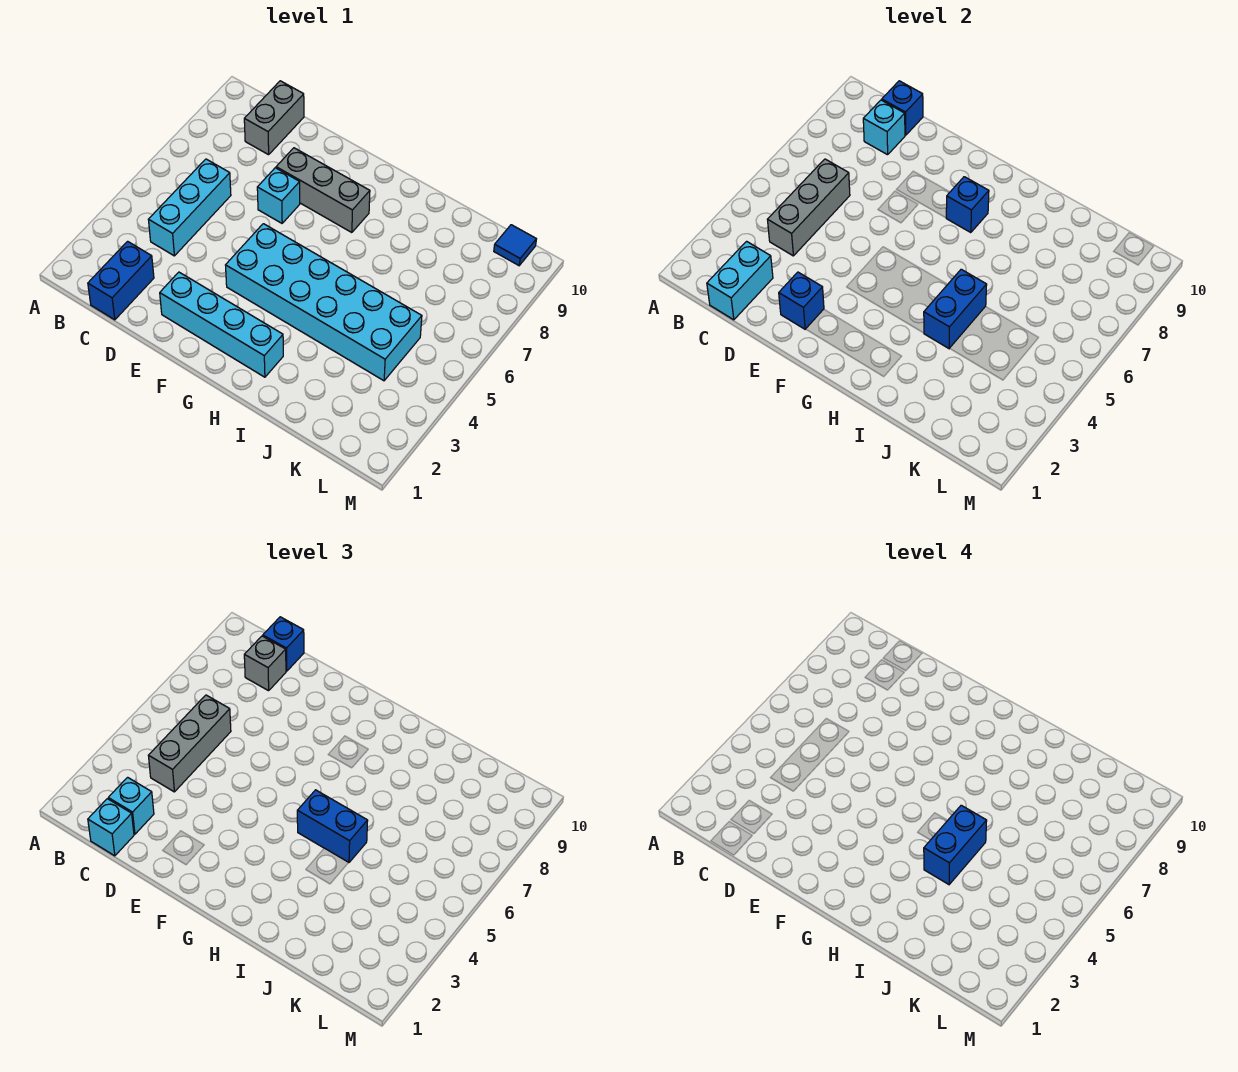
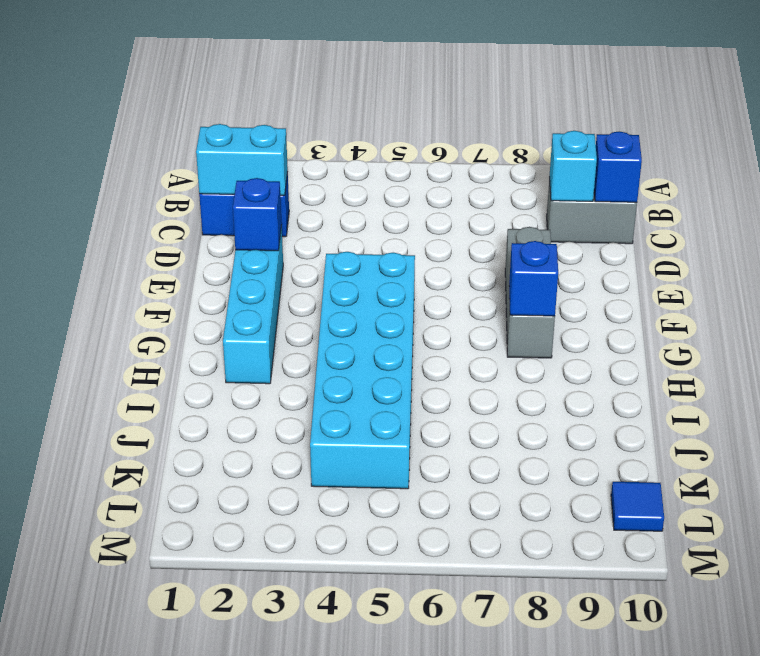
none -> cyan brick C4:C6 level 1
none -> cyan brick E7 level 1
none -> grey brick C4:C6 level 2

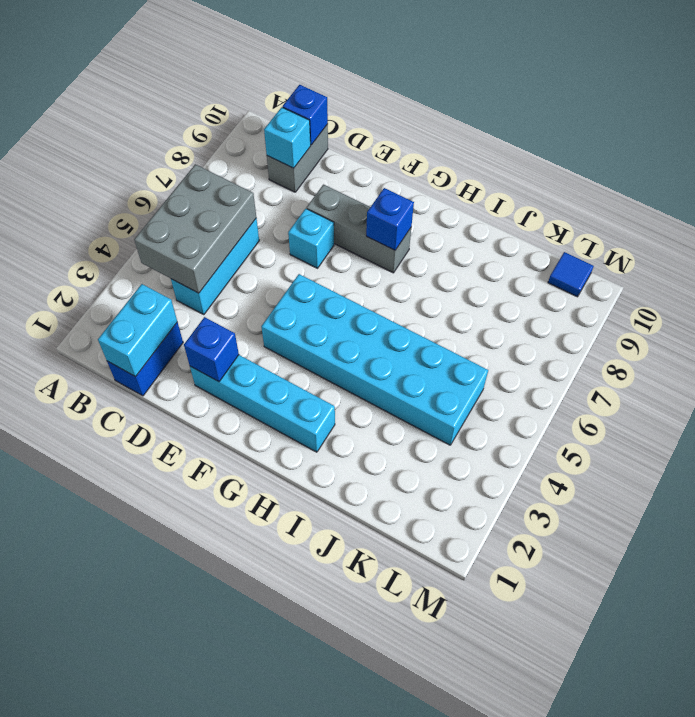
grey brick B4:C6 level 2 -> grey brick C4:C6 level 2
none -> blue brick I4:I5 level 2
none -> cyan brick C1 level 3
none -> cyan brick C2 level 3

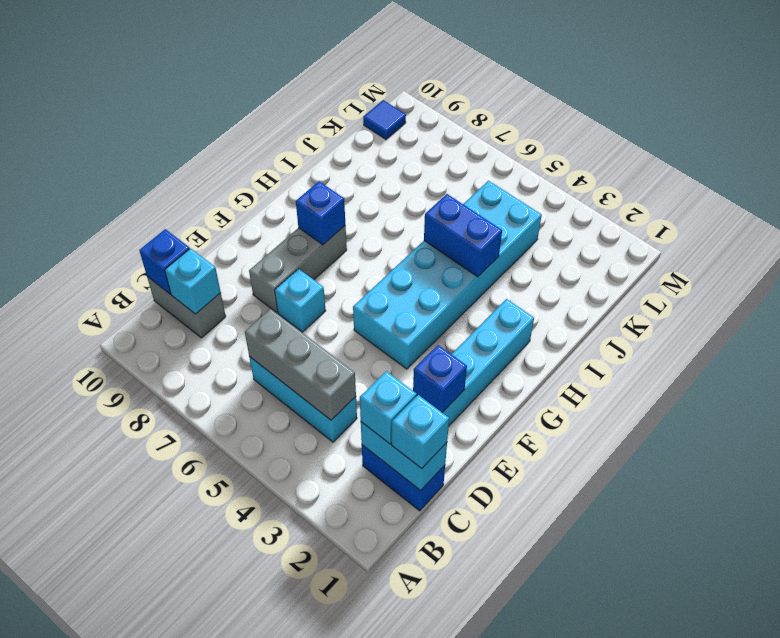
none -> grey brick C4:C6 level 3
none -> grey brick C9 level 3
none -> blue brick C10 level 3

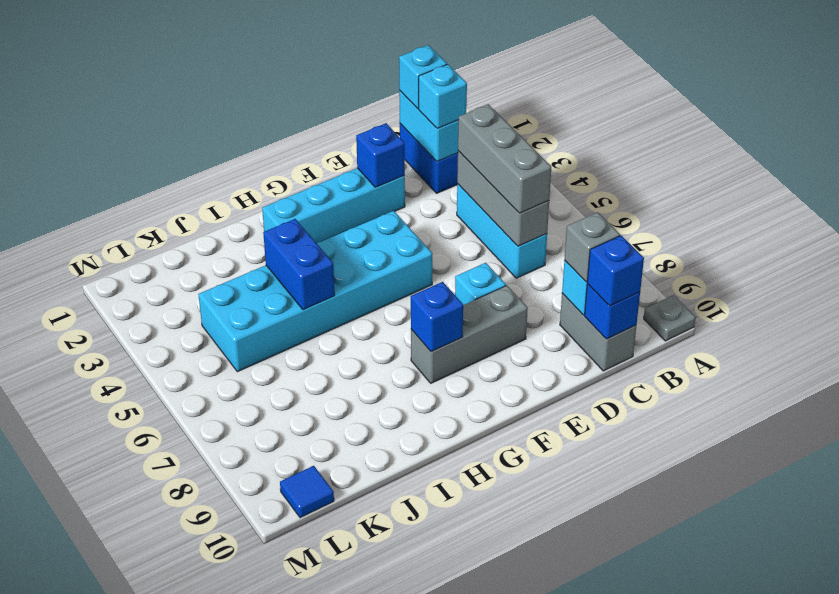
grey plate A10 level 1 -> none
none -> blue brick H5:I5 level 3
none -> blue brick I4:I5 level 4

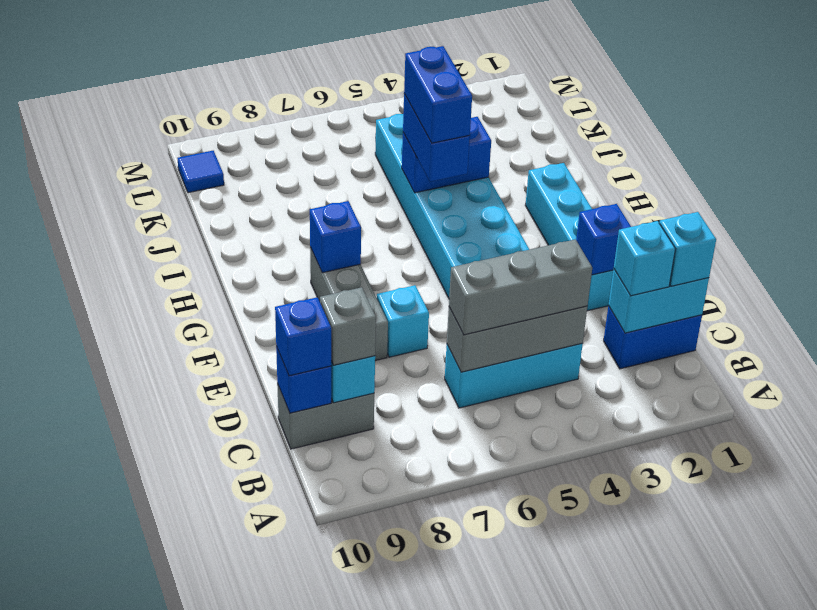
blue brick H5:I5 level 4 -> blue brick I4:I5 level 4

